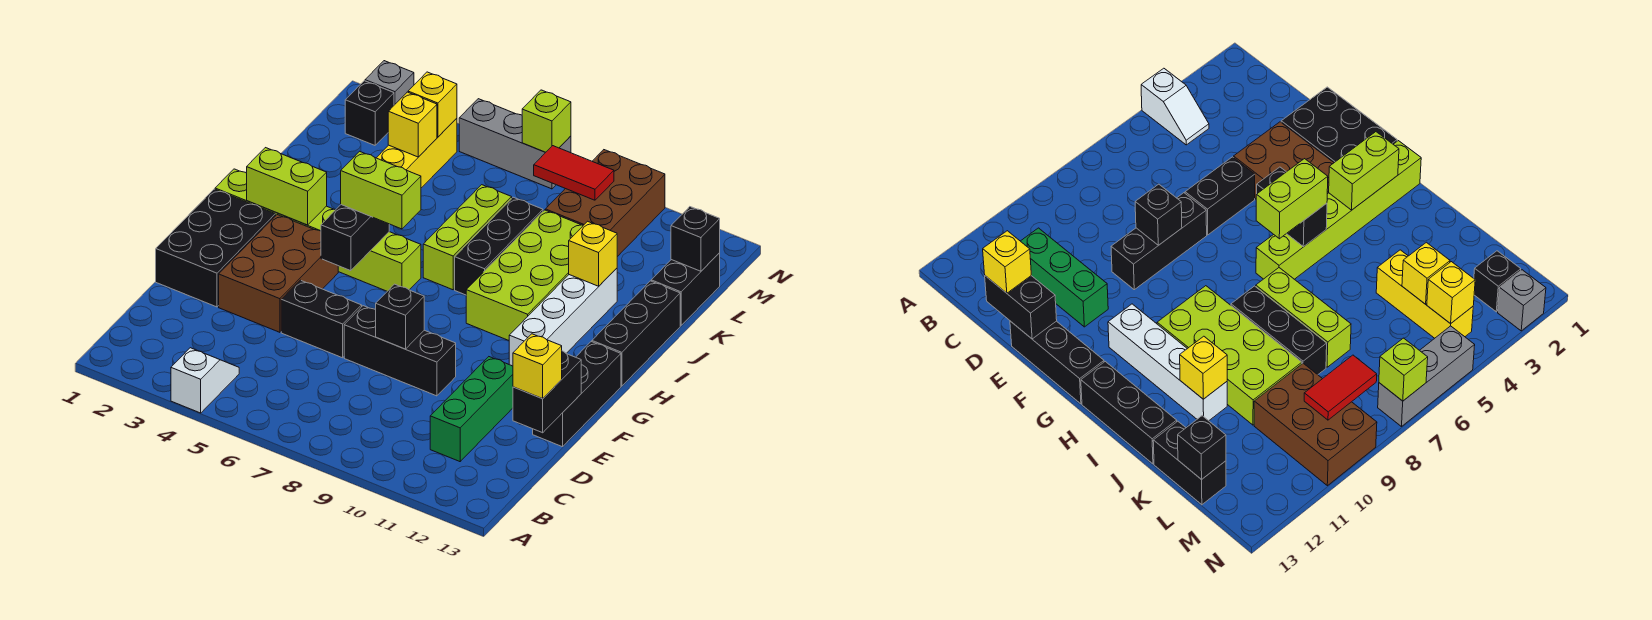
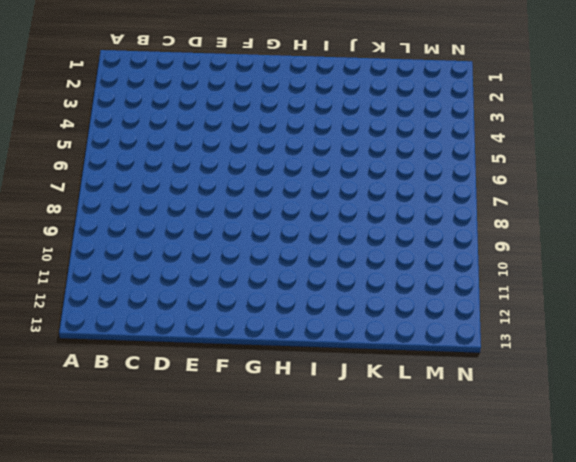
none -> white slope A4:B4 level 1 top A
none -> green brick C11:E11 level 1
none -> black brick E1:G2 level 1
none -> brown brick E3:G4 level 1

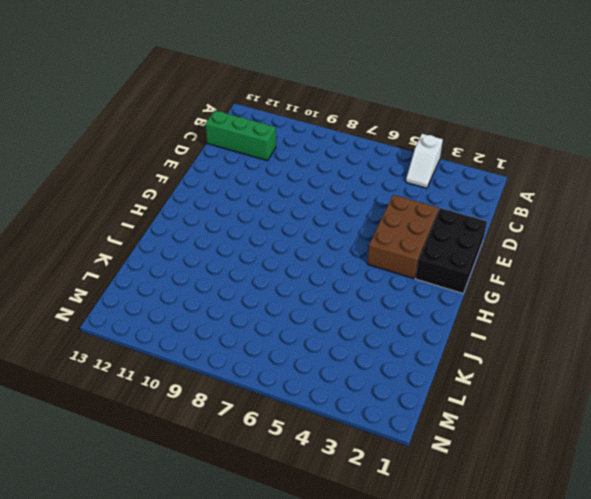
green brick C11:C13 level 1 -> green brick C11:E11 level 1
none -> black brick E5:E6 level 1
none -> black brick E7:E9 level 1
none -> black brick E13:G13 level 1
none -> white brick G11:J11 level 1

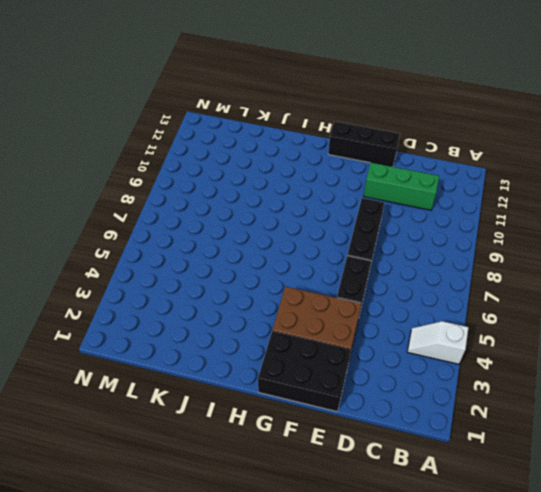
none -> white brick G11:J11 level 1
none -> lime brick H1:H6 level 1
none -> lime brick H9:K10 level 1
none -> black brick H13:J13 level 1

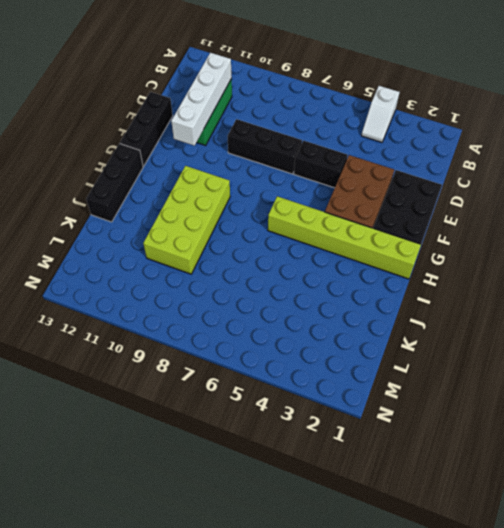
white brick C11:F11 level 2 -> white brick G11:J11 level 1
none -> lime brick I7:K7 level 1
none -> black brick I8:K8 level 1
none -> yellow brick K4:M4 level 1
none -> black brick K13:L13 level 1

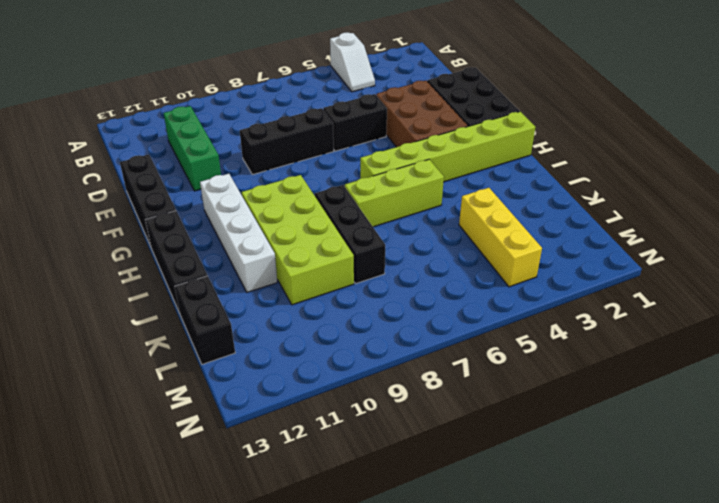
lime brick I5:I7 level 1 -> lime brick I7:K7 level 1
none -> brown brick L9:N10 level 1
none -> black brick M2 level 1
none -> grey brick N2 level 1
none -> grey brick N5:N7 level 1

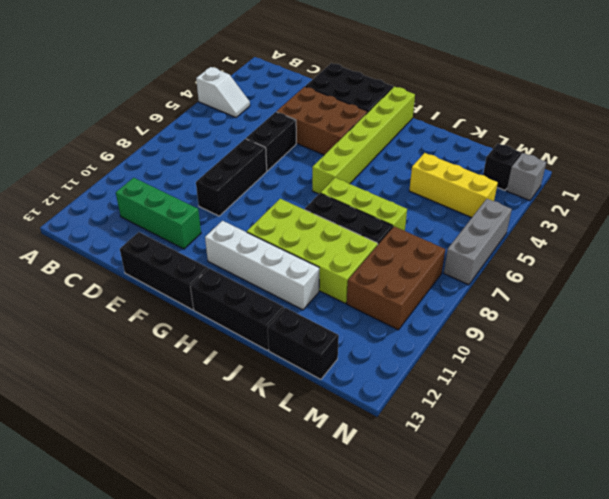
brown brick L8:M10 level 1 -> brown brick L9:N10 level 1
none -> black brick D13:E13 level 2
none -> black brick E8 level 2
none -> black brick G5:H5 level 2
none -> lime brick H2:H3 level 2

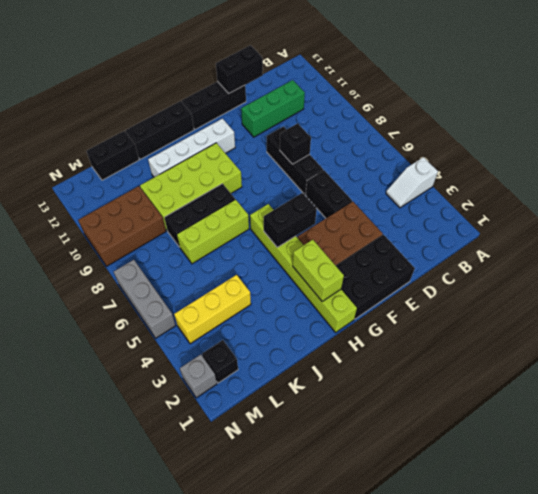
none -> yellow brick J11 level 2
none -> yellow brick L4 level 2
none -> black brick L13 level 2
none -> yellow brick M4 level 2

